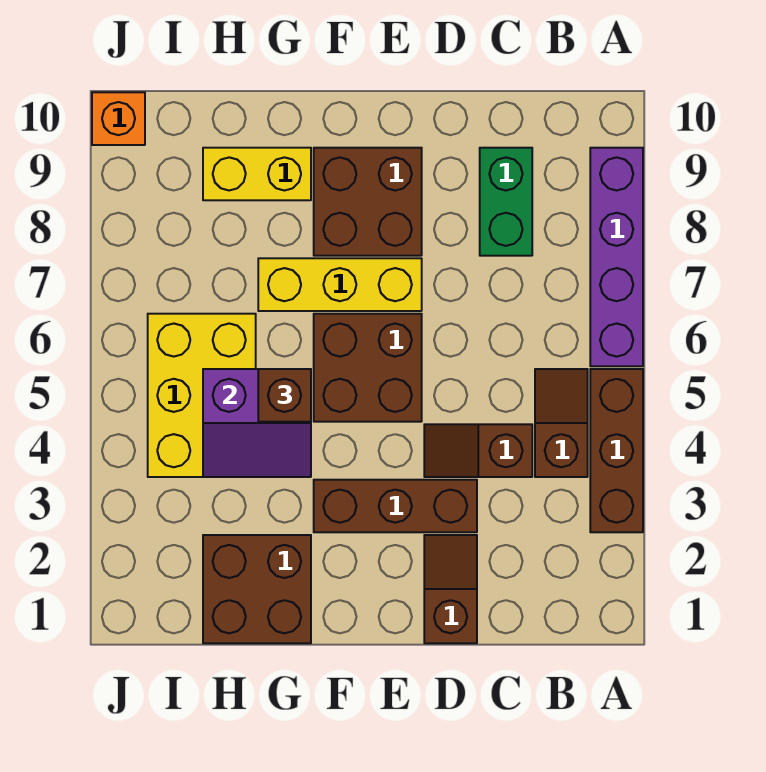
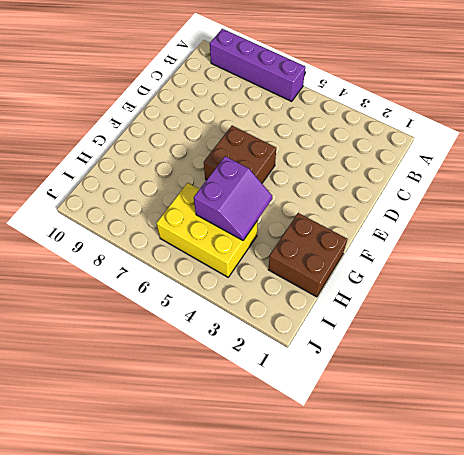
none -> brown brick A3:A5 level 1
none -> brown slope B4:B5 level 1 top 4
none -> brown slope C4:D4 level 1 top C

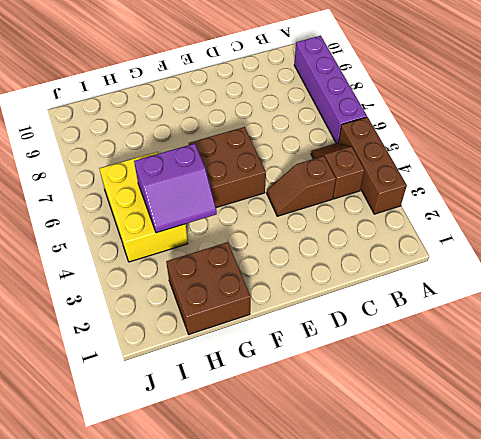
none -> green brick C8:C9 level 1
none -> brown slope D1:D2 level 1 top 1
none -> brown brick D3:F3 level 1

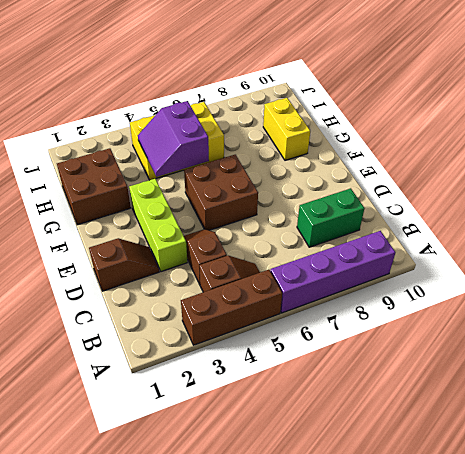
lime brick D3:F3 level 1 -> brown brick D3:F3 level 1
none -> yellow brick E7:G7 level 1
none -> brown brick E8:F9 level 1
none -> orange brick J10 level 1

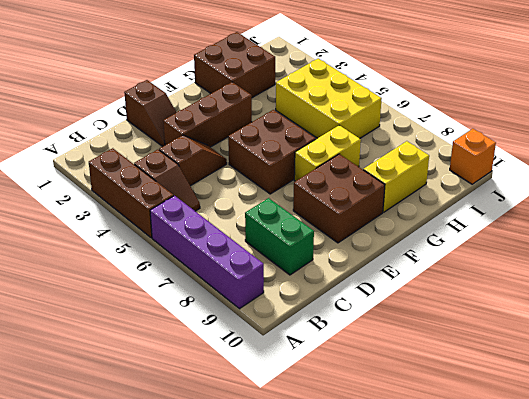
yellow brick F7:G7 level 1 -> yellow brick E7:G7 level 1
none -> purple slope G4:H5 level 2 top 5
none -> brown brick G5 level 3

